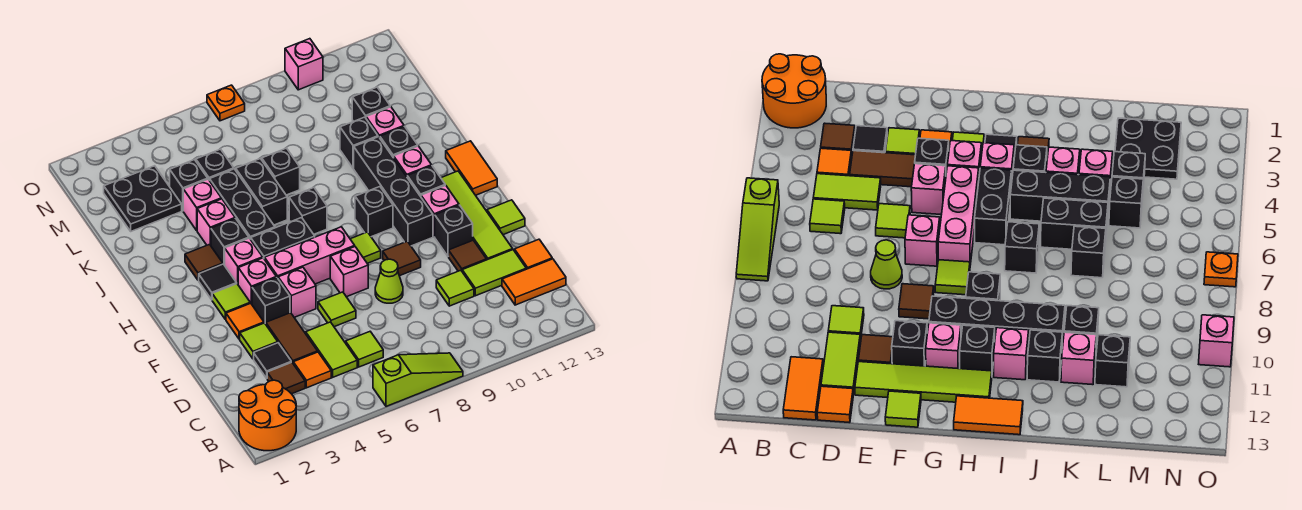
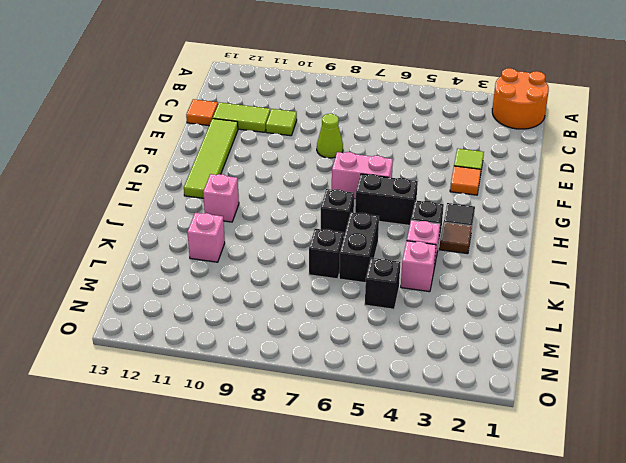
pink brick G6:G7 level 1 -> pink brick G5:G7 level 1
none -> lime slope A6:A8 level 1 top 6
none -> brown tile C3 level 1
none -> orange tile C4 level 1
none -> lime tile C5:D5 level 1

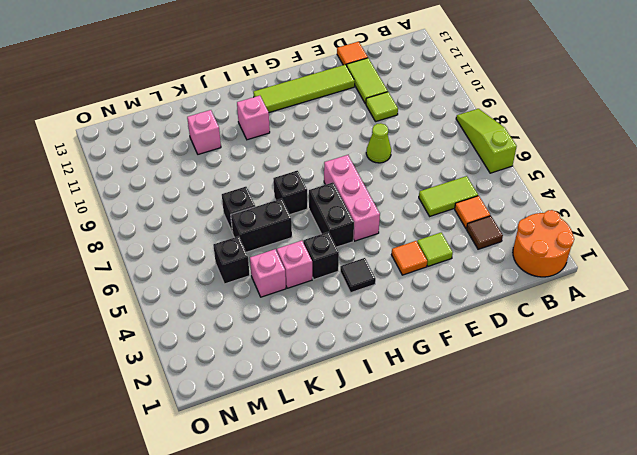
none -> lime tile C6 level 1
none -> orange tile C12:C13 level 1
none -> black tile D3 level 1
none -> brown tile D4:E4 level 1

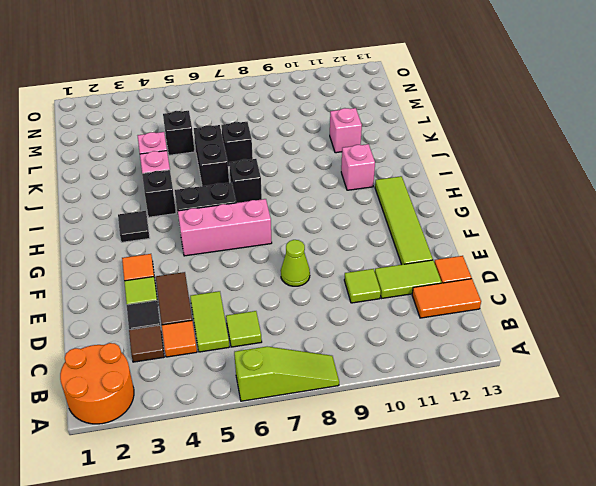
none -> lime tile E6 level 1
none -> brown tile E11 level 1
none -> black brick F4 level 1
none -> pink brick F5 level 1

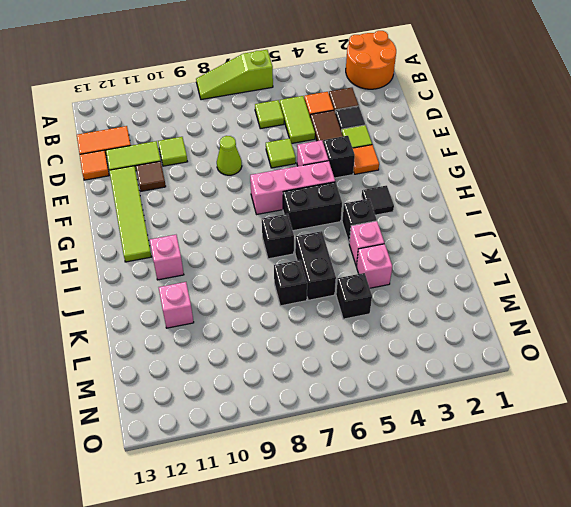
none -> pink brick F7 level 1
none -> brown tile F9 level 1
none -> black brick F11 level 1
none -> lime tile F13 level 1

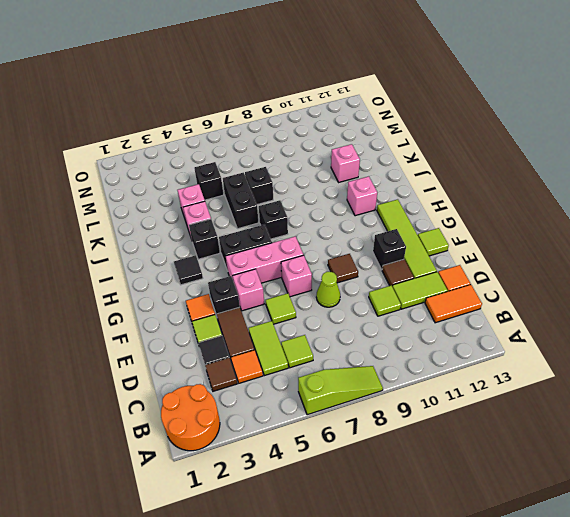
none -> lime tile G3 level 1
none -> pink brick G4 level 1
none -> lime tile G8 level 1
none -> black brick G10:J10 level 1

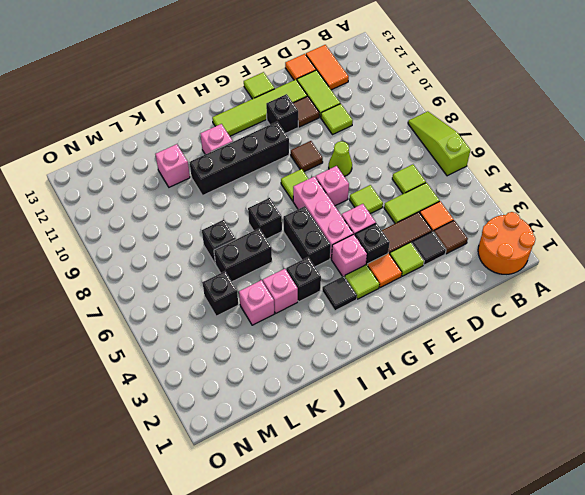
none -> pink brick G11 level 1
none -> pink brick H4 level 1
none -> black brick H9 level 1
none -> black brick H11 level 1

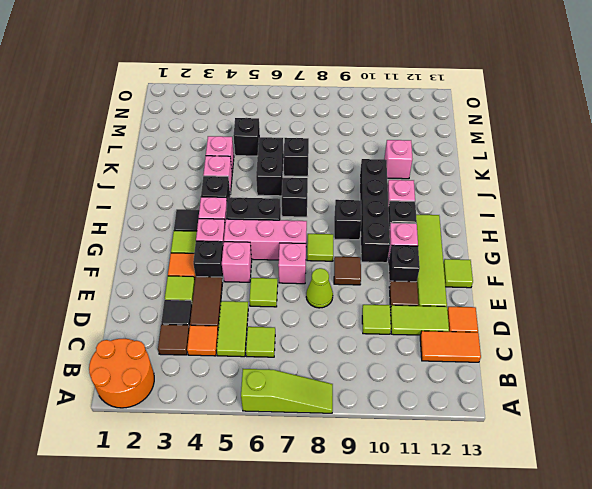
none -> orange tile H13:I13 level 1
none -> brown tile I3 level 1
none -> black brick I5:K5 level 1
none -> black brick J11 level 1

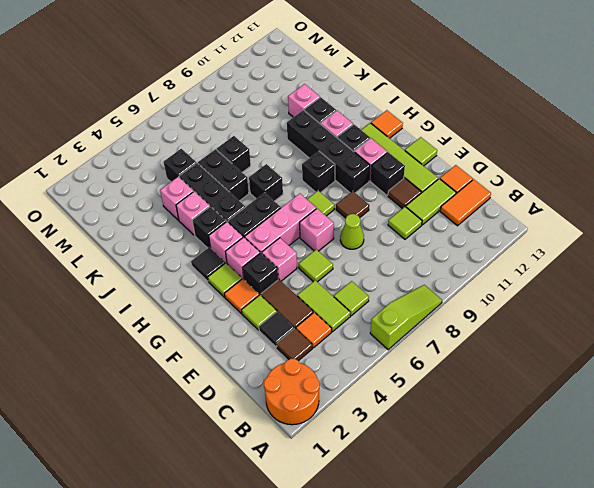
orange tile H13 level 1 -> orange tile H13:I13 level 1
none -> brown tile I3 level 1
none -> black brick K10 level 1
none -> black plate L2:M3 level 1
none -> black brick L4 level 1

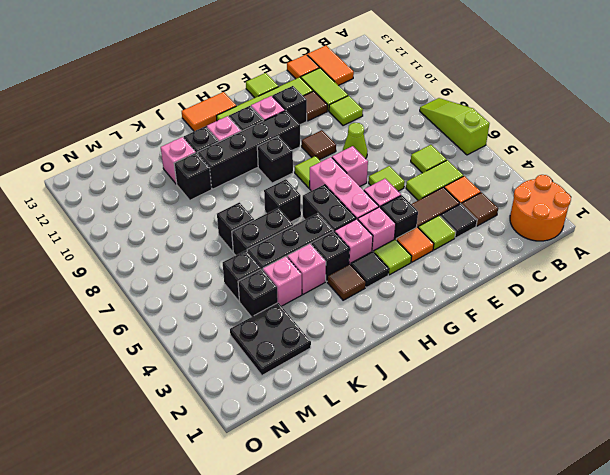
none -> black brick L11 level 1
none -> orange plate O7 level 1
none -> pink brick O10 level 1

